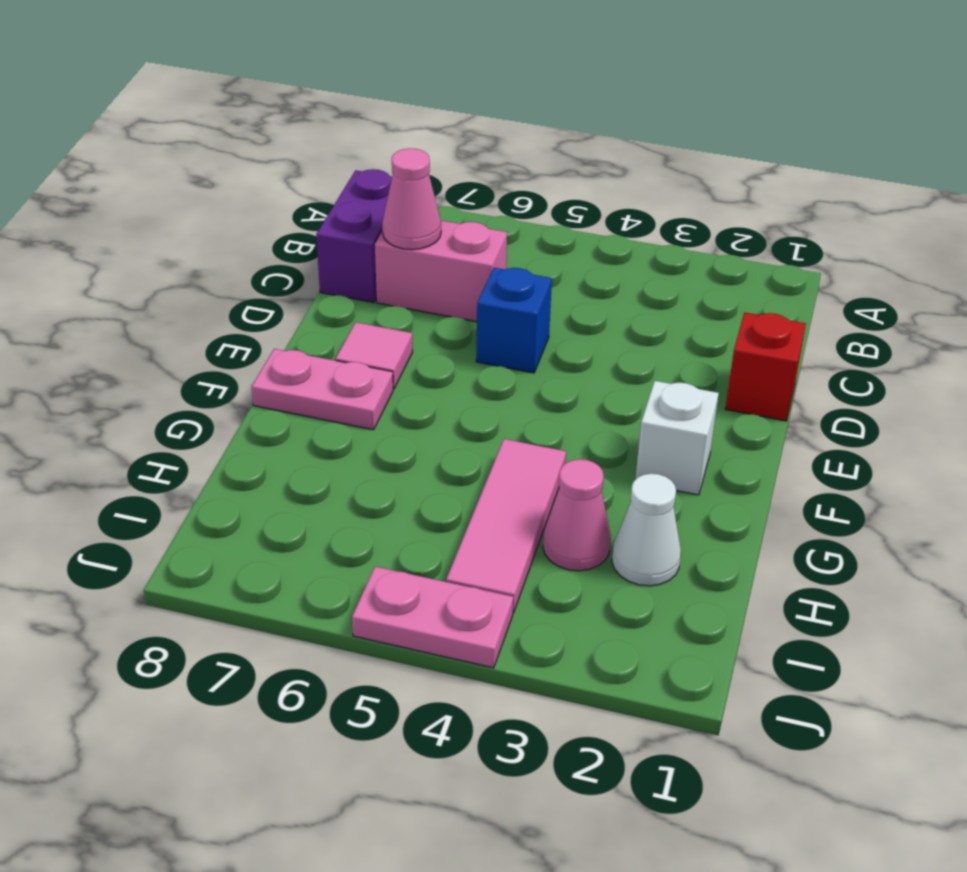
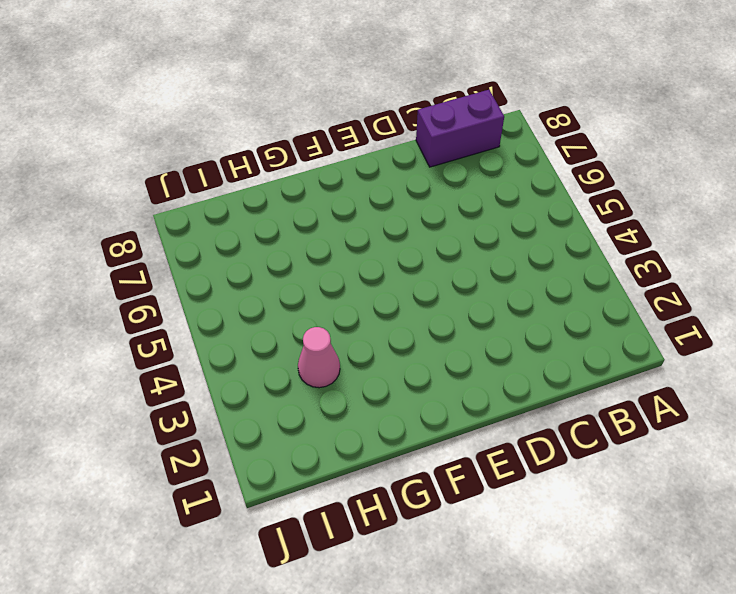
none -> pink brick C6:C7 level 1
none -> red brick D1 level 1
none -> blue brick D5 level 1

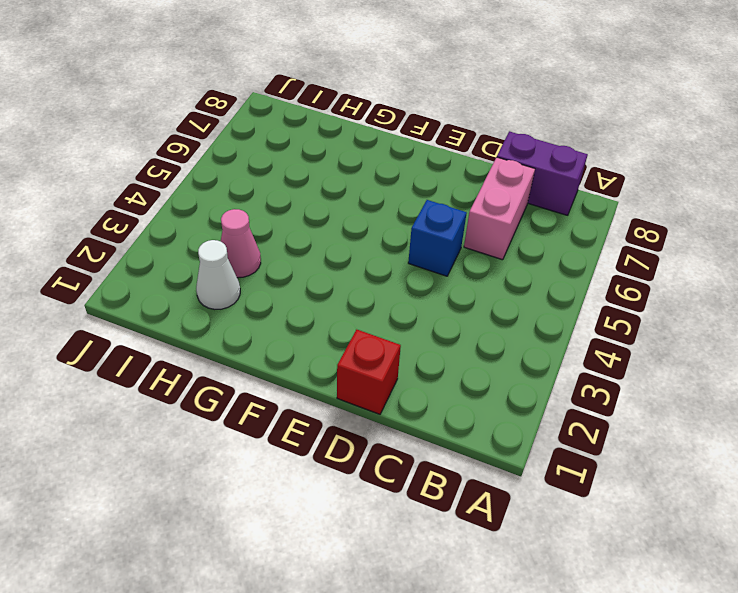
none -> pink tile E7 level 1
none -> white brick F2 level 1
none -> pink plate F7:F8 level 1

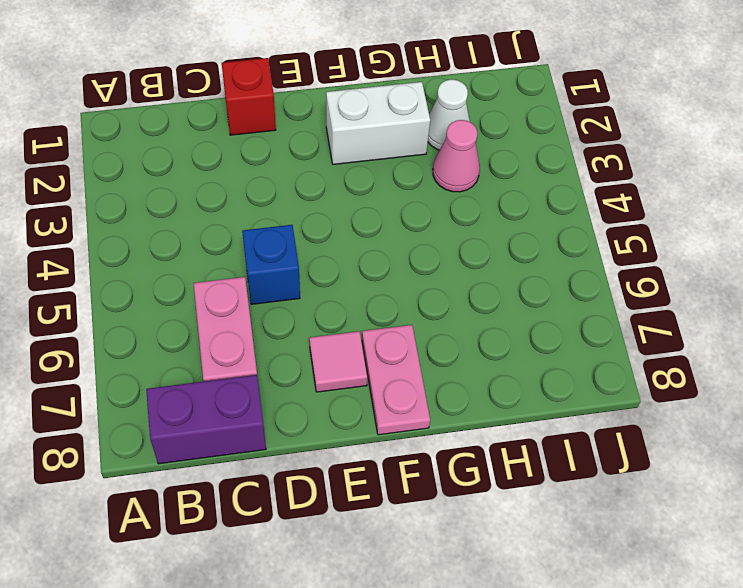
white brick F2:G2 level 1 -> white brick F2 level 1
none -> pink tile G4:I4 level 1
none -> pink plate J4:J5 level 1
none -> pink cone C7 level 2

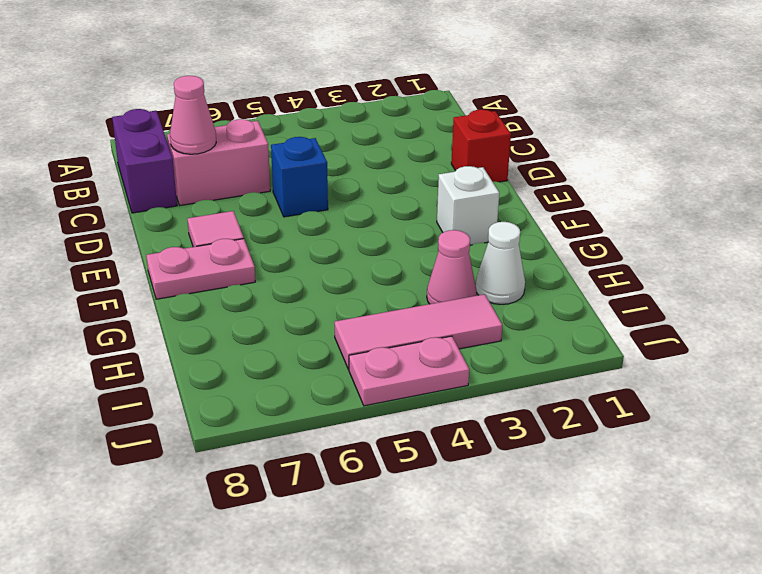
pink tile I3:I5 level 1 -> pink tile G4:I4 level 1

